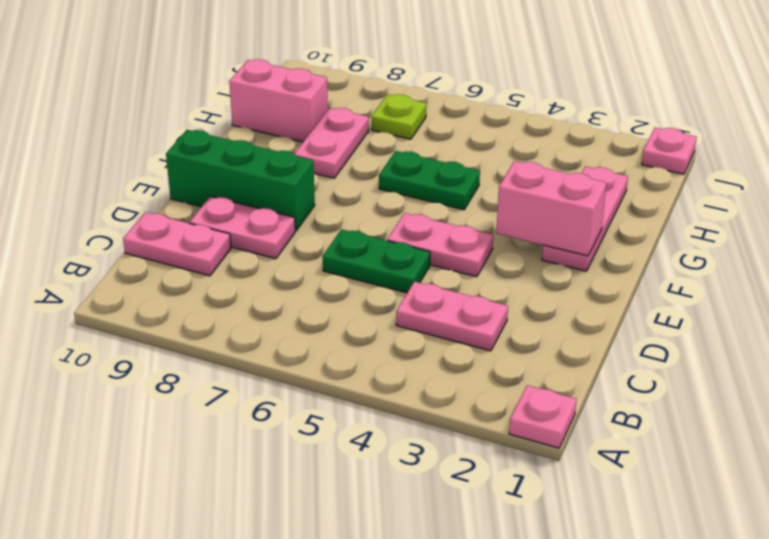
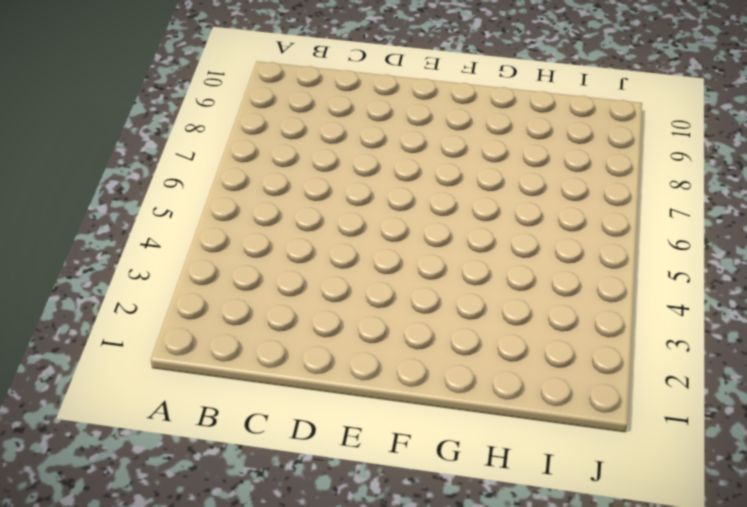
none -> pink plate A1 level 1
none -> pink plate C3:C4 level 1
none -> pink plate C9:C10 level 1

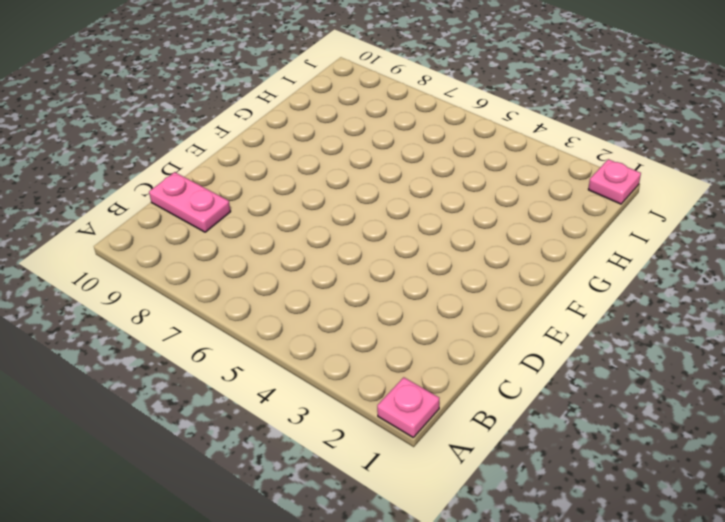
none -> pink plate C3:C4 level 1
none -> green plate D5:D6 level 1
none -> pink plate D8:D9 level 1

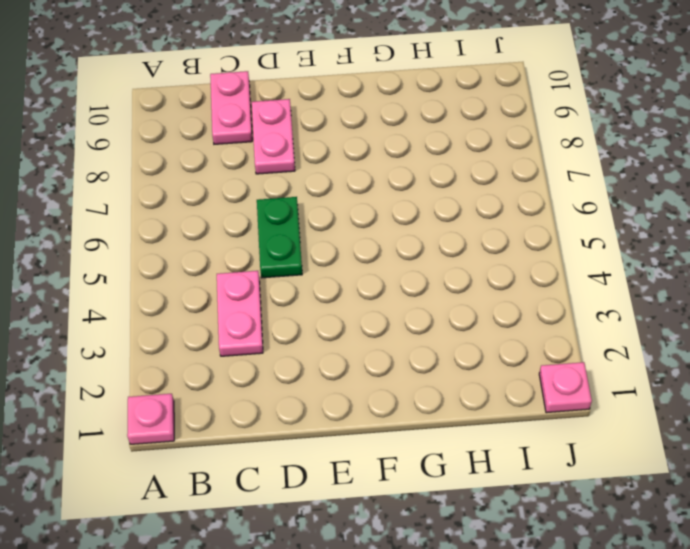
none -> pink plate E4:E5 level 1
none -> green brick E8:E10 level 1
none -> pink plate F2:H2 level 1

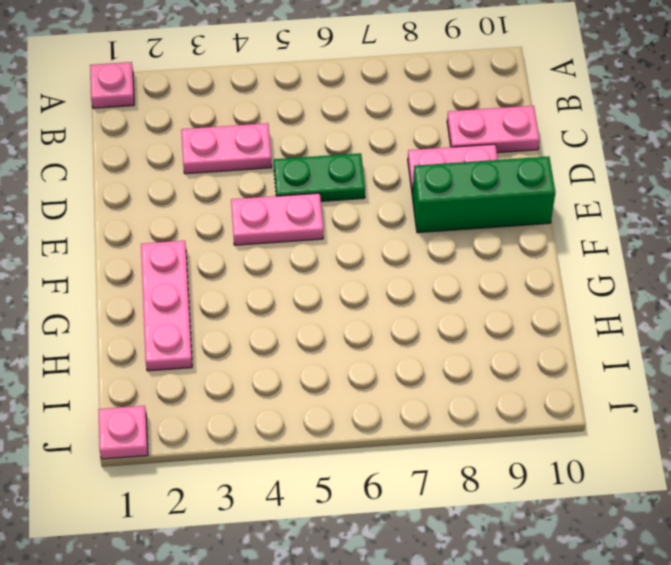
none -> green plate G5:G6 level 1
none -> pink plate G8:H8 level 1
none -> pink brick H9:H10 level 1

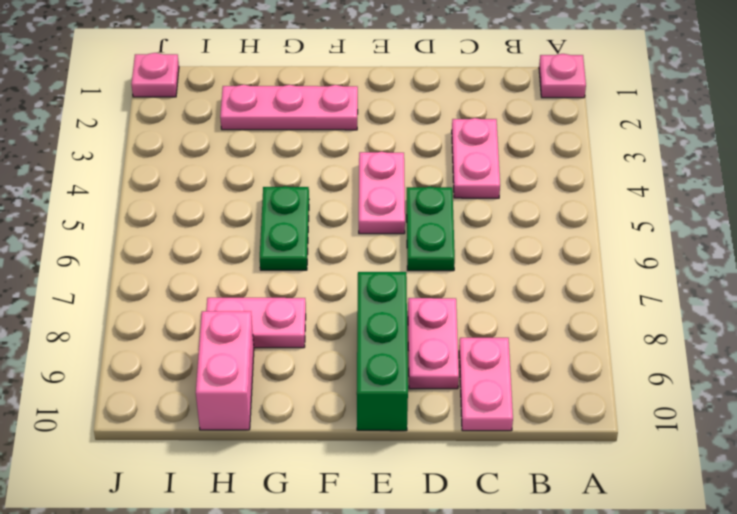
none -> lime plate I7 level 1
none -> pink brick F2:F3 level 2

